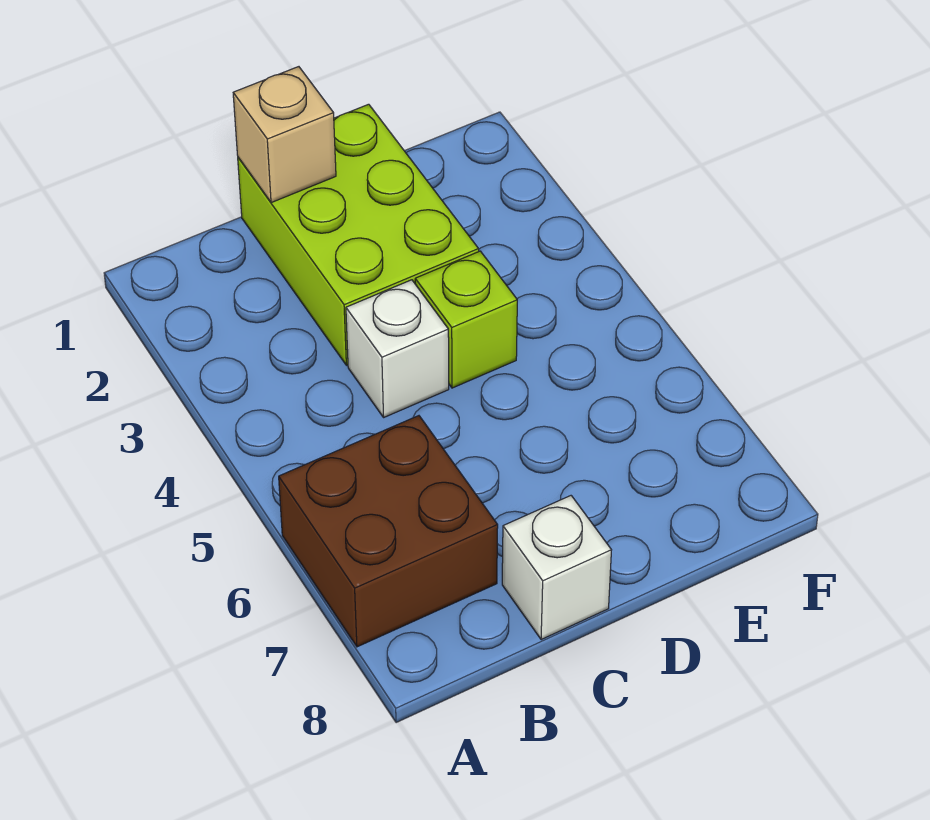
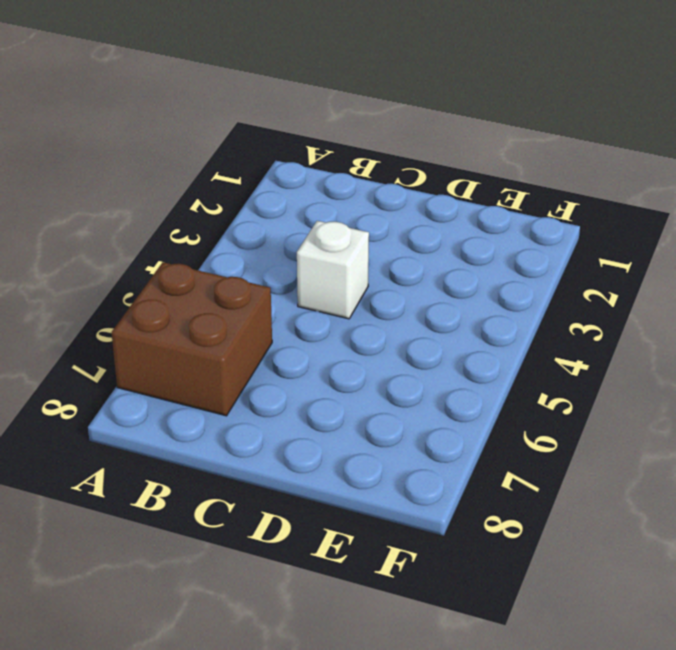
none -> lime brick C1:D3 level 1
none -> white brick C8 level 1

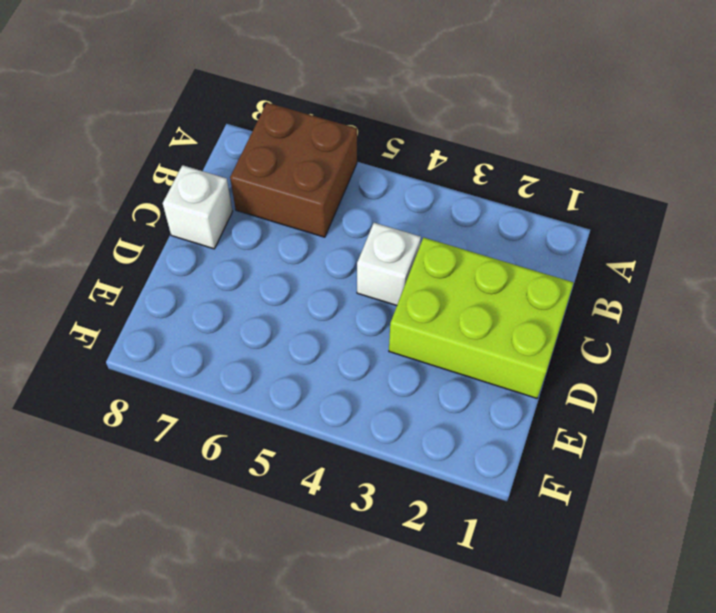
none -> lime brick D4 level 1
none -> tan brick C1 level 2

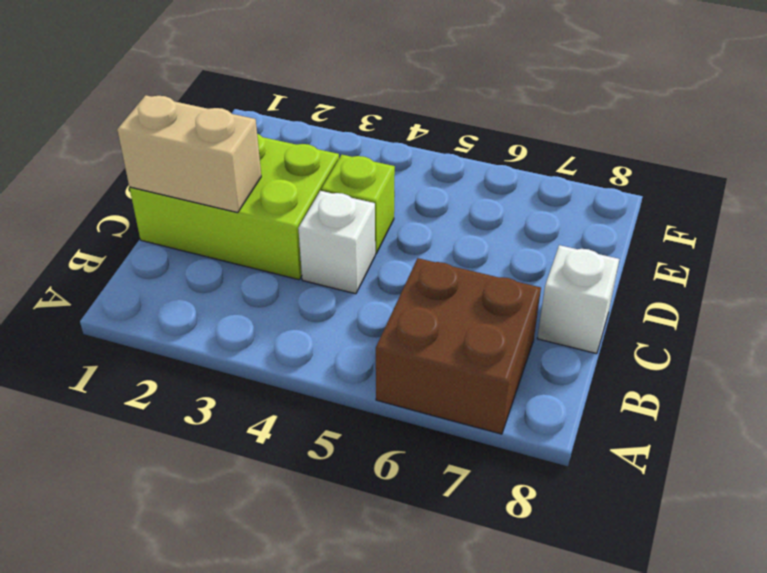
tan brick C1:C2 level 2 -> tan brick C1 level 2

